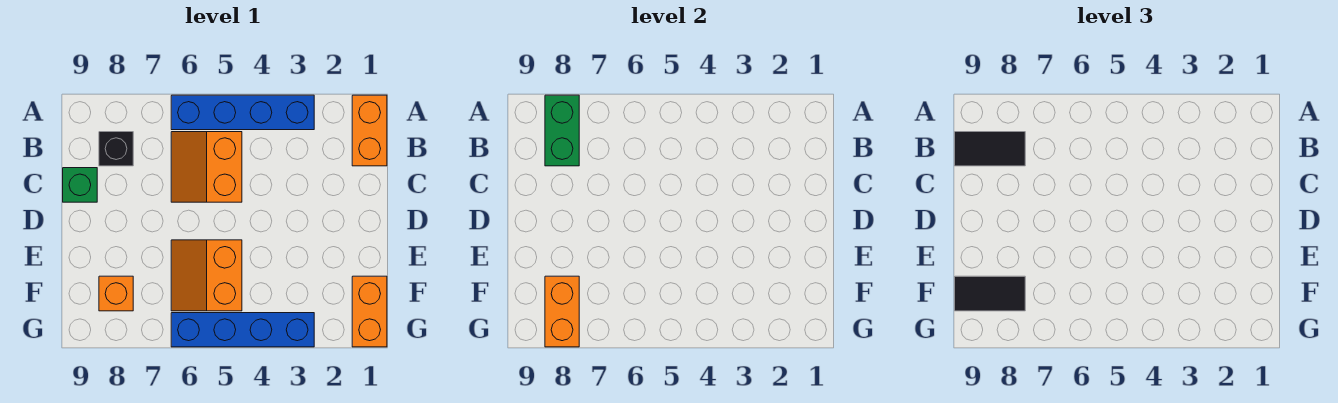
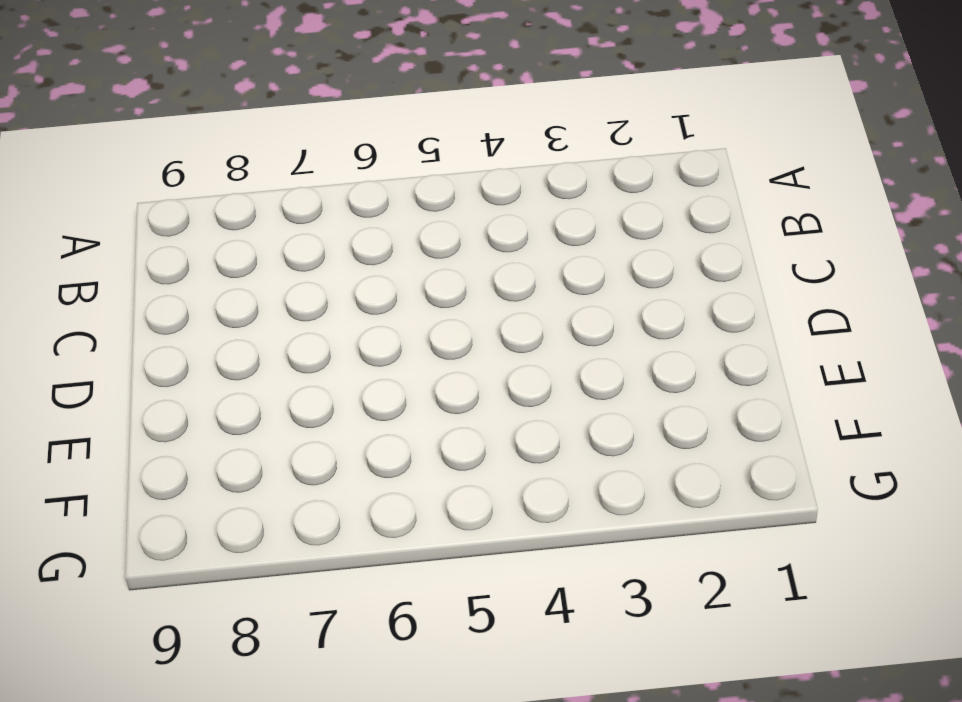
none -> orange brick A1:B1 level 1
none -> blue brick A3:A6 level 1
none -> orange slope B5:C6 level 1 top 5

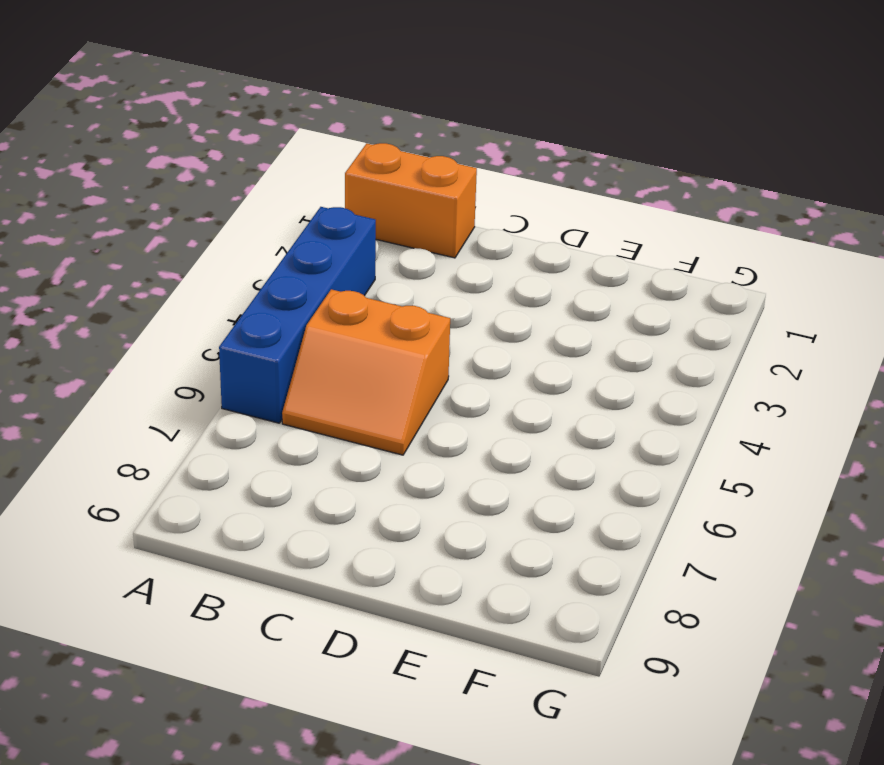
none -> black brick B8 level 1
none -> green brick C9 level 1
none -> orange slope E5:F6 level 1 top 5

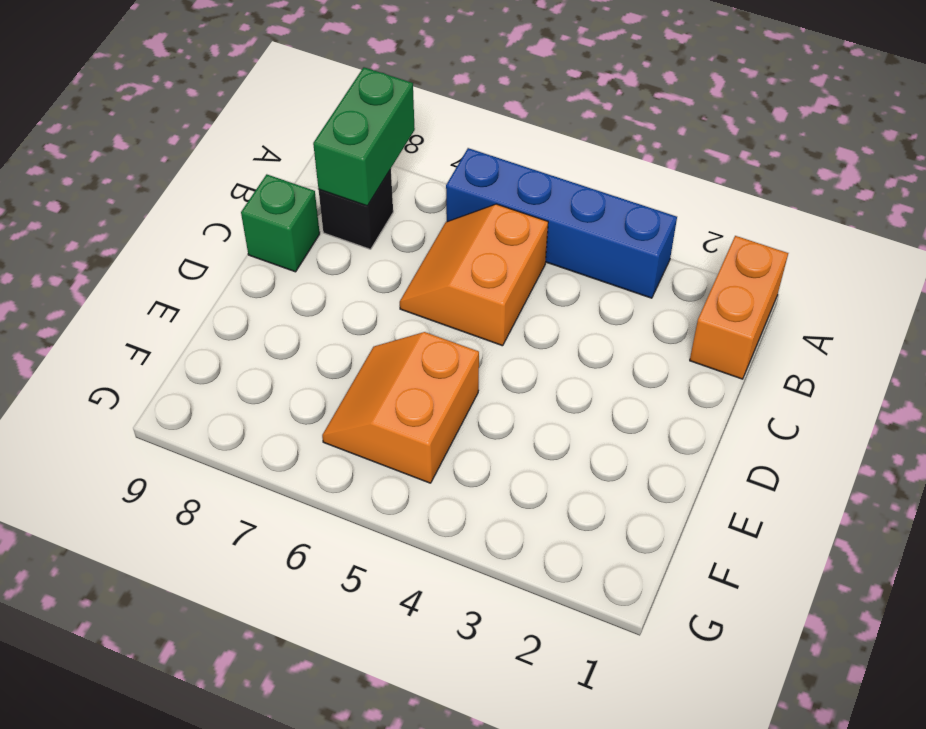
none -> orange brick F1:G1 level 1
none -> orange brick F8 level 1
none -> blue brick G3:G6 level 1

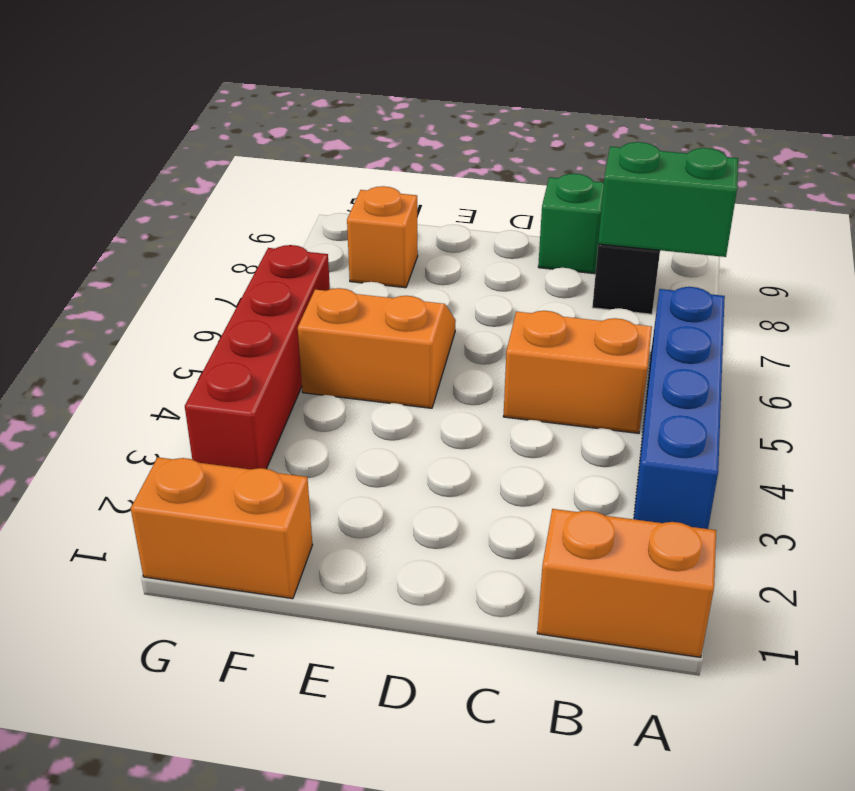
red brick G3:G6 level 1 -> blue brick G3:G6 level 1
none -> orange brick F8:G8 level 2
none -> black tile B8:B9 level 3
none -> black tile F8:F9 level 3

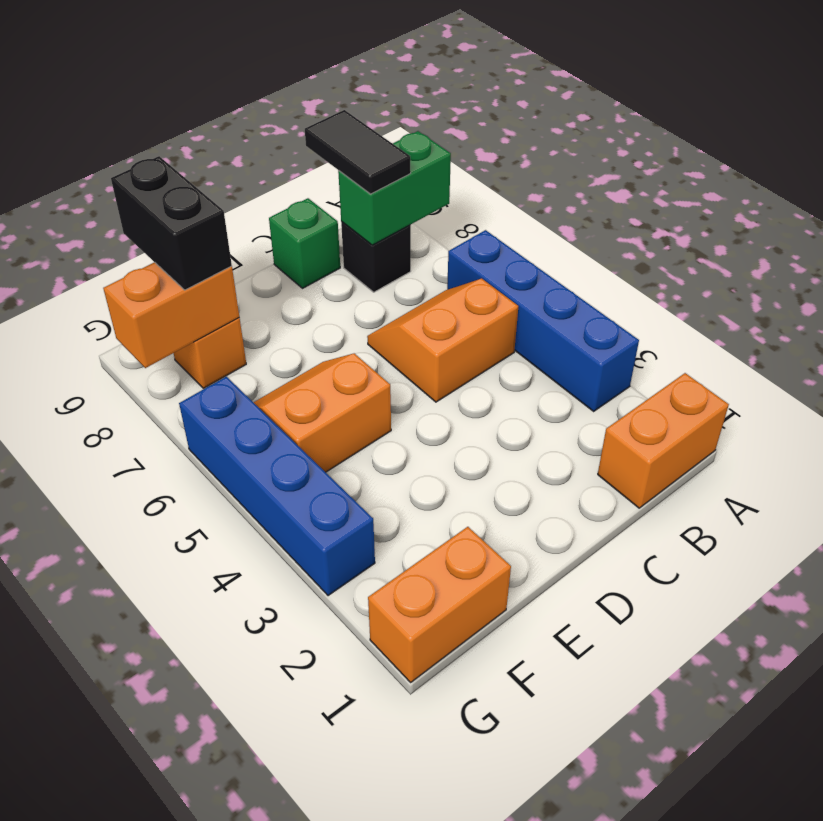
black brick F8:F9 level 3 -> black tile F8:F9 level 3

